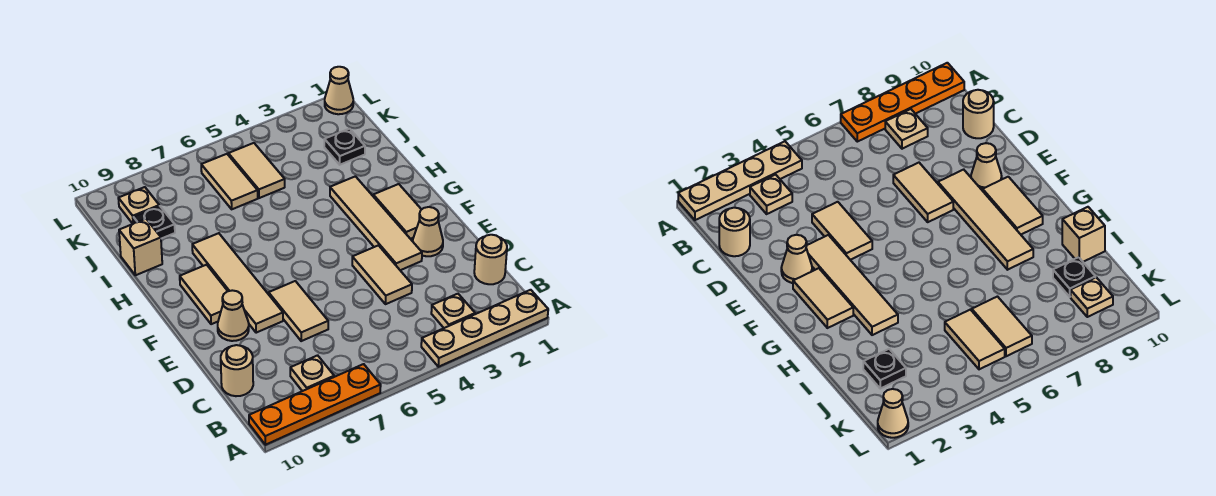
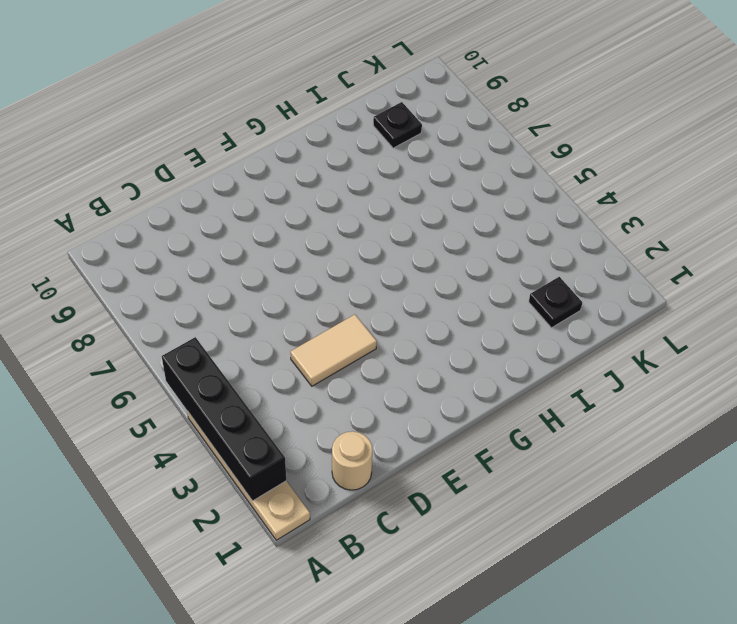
black brick A2:A5 level 2 -> none
none -> orange plate A7:A10 level 1
none -> tan plate B3 level 1
none -> tan plate B8 level 1

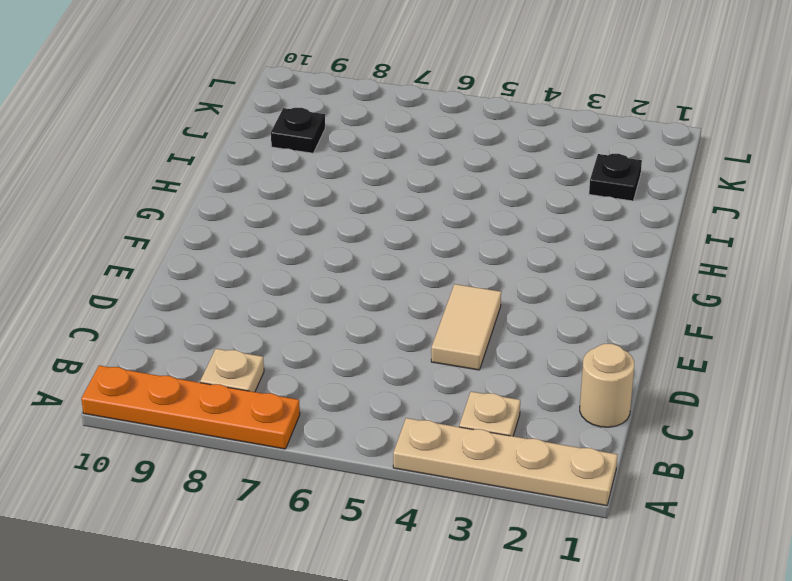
none -> tan round brick C10 level 1
none -> tan tile D7:E7 level 1
none -> tan cone E2 level 1

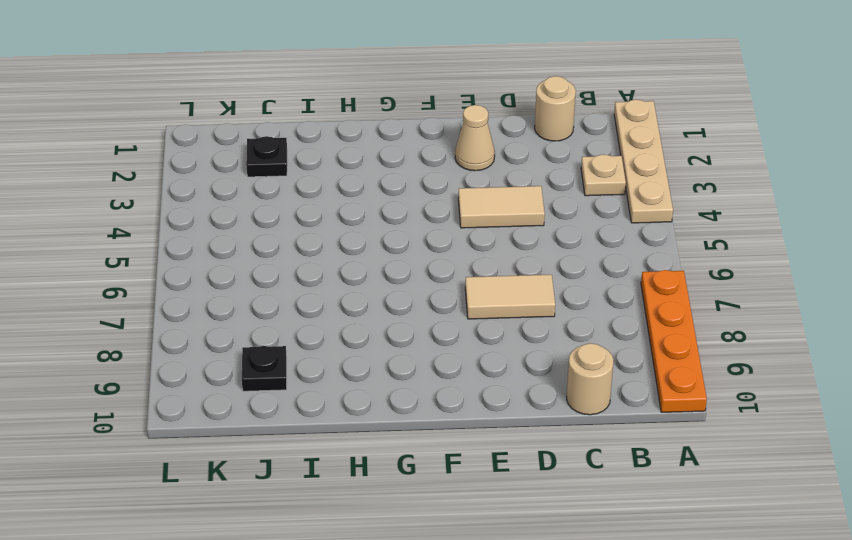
none -> tan plate B8 level 1
none -> tan tile E3:H3 level 1
none -> tan tile E8:H8 level 1

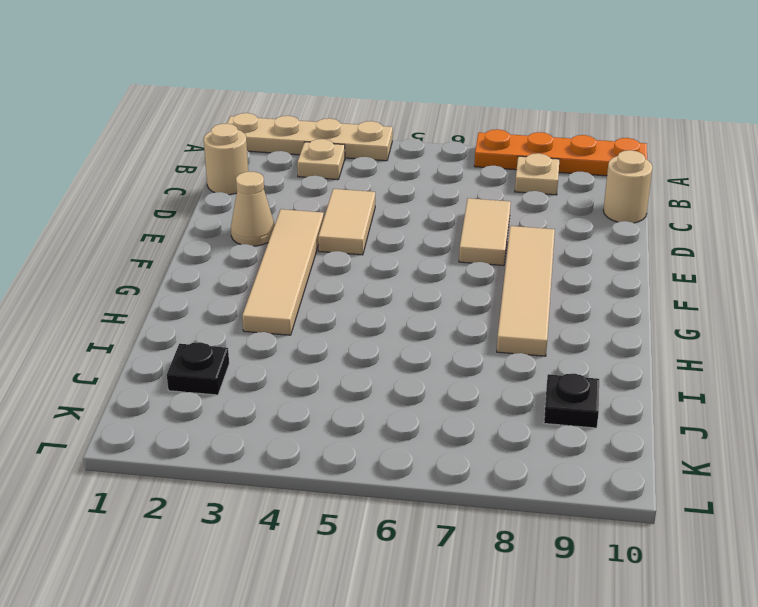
none -> tan cone E9 level 1
none -> tan tile F2:G2 level 1
none -> tan tile F9:G9 level 1

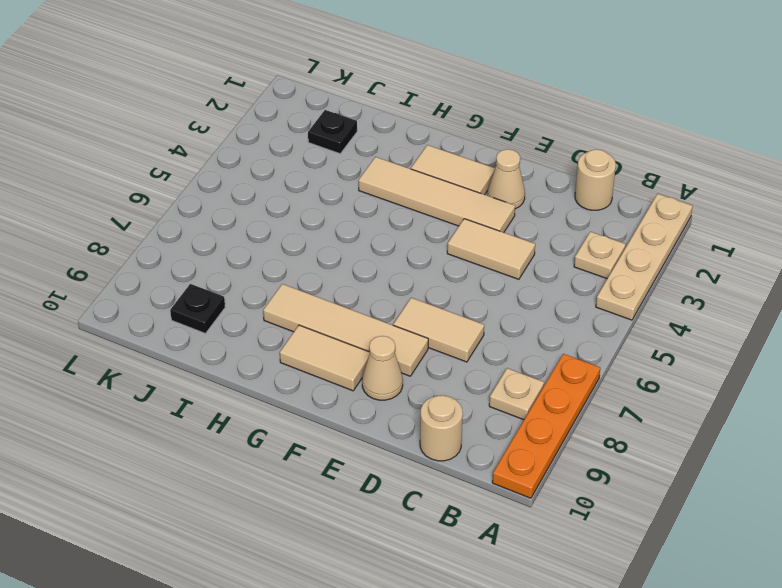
none -> tan brick I10 level 1
none -> tan tile J5:K5 level 1
none -> tan tile J6:K6 level 1

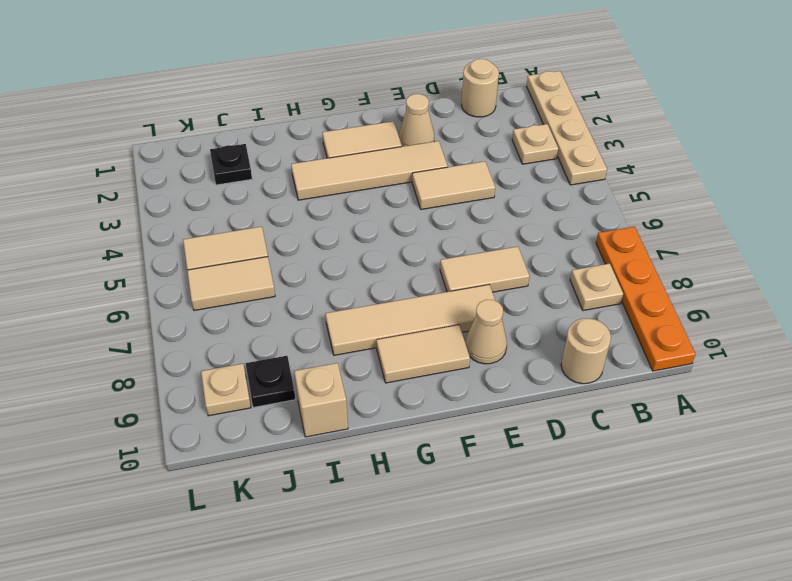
none -> tan cone L1 level 1

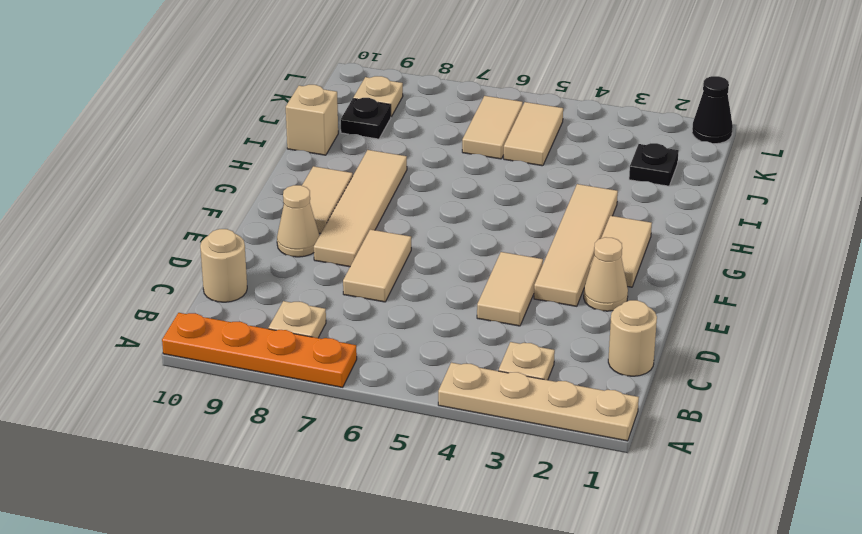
black cone L1 level 1 -> tan cone L1 level 1

